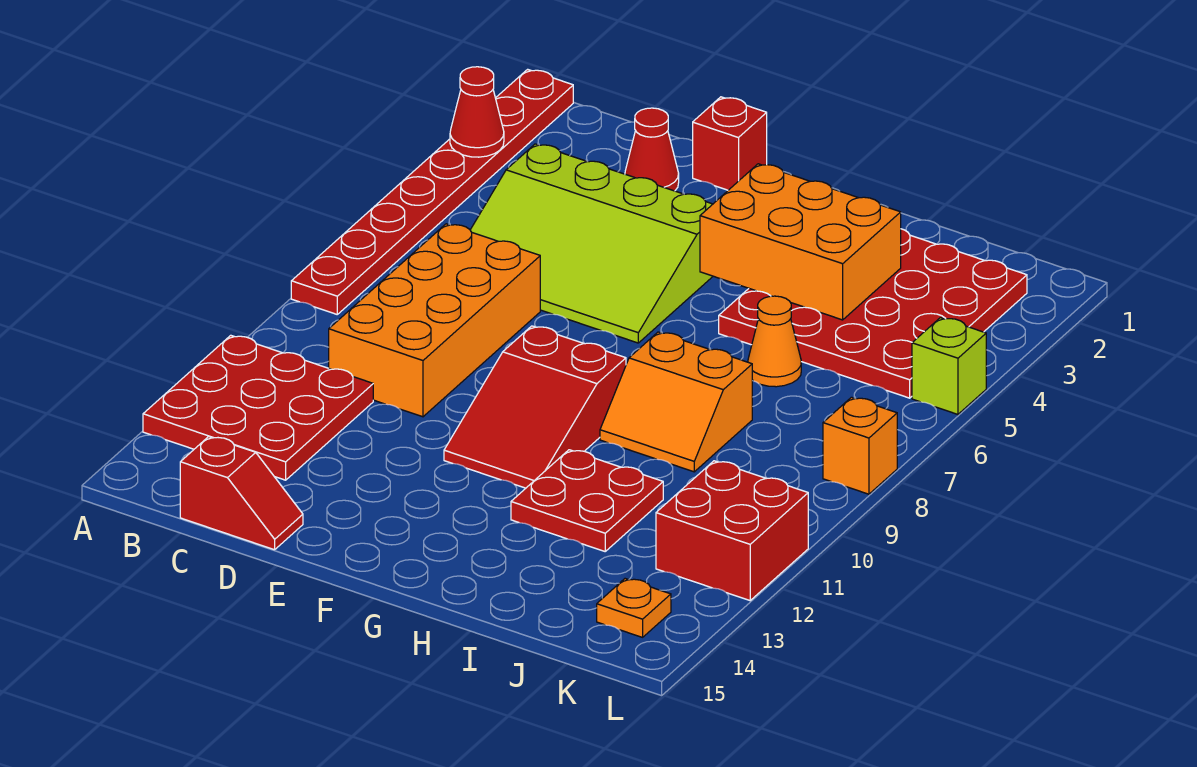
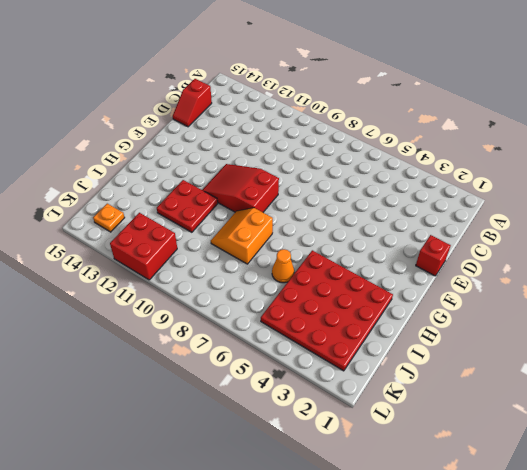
none -> red plate A1:A8 level 1
none -> red plate A11:C13 level 1
none -> lime slope C4:F6 level 1 top 4

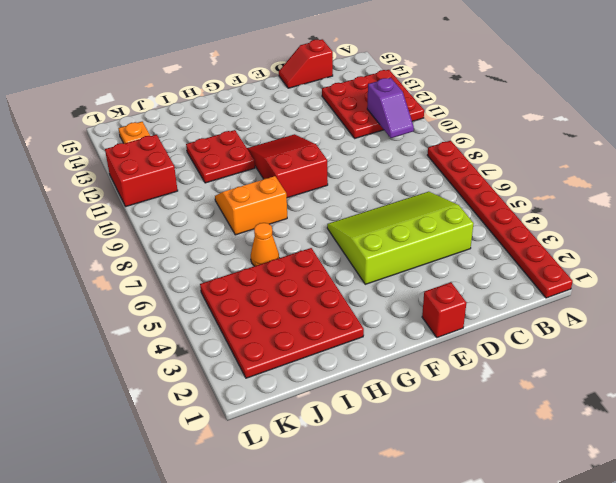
purple slope B10:B11 level 2 top 11 -> none
none -> orange brick C7:D10 level 1
none -> red cone D2 level 1
none -> lime brick L5 level 1

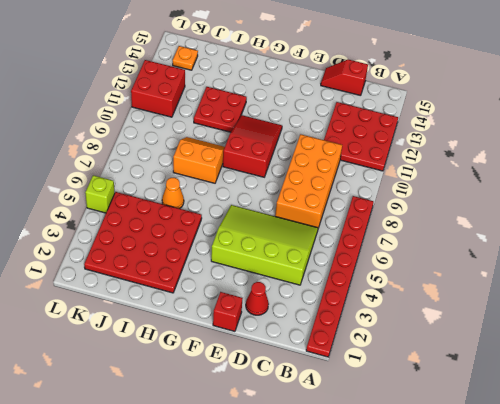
none -> orange brick L8 level 1
none -> red cone A3 level 2
none -> orange brick G3:I4 level 2

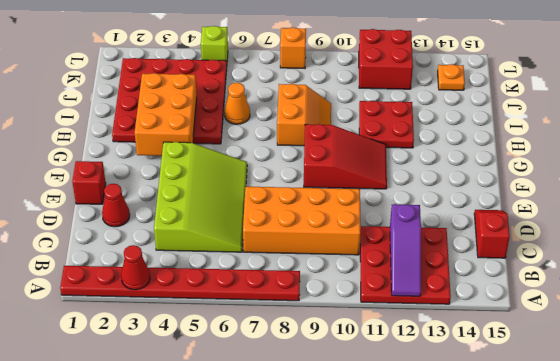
purple slope A12:C12 level 2 top C -> none

